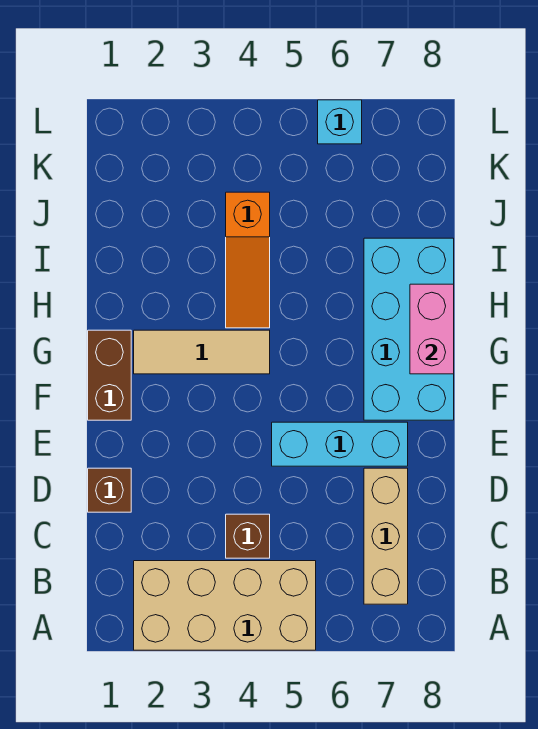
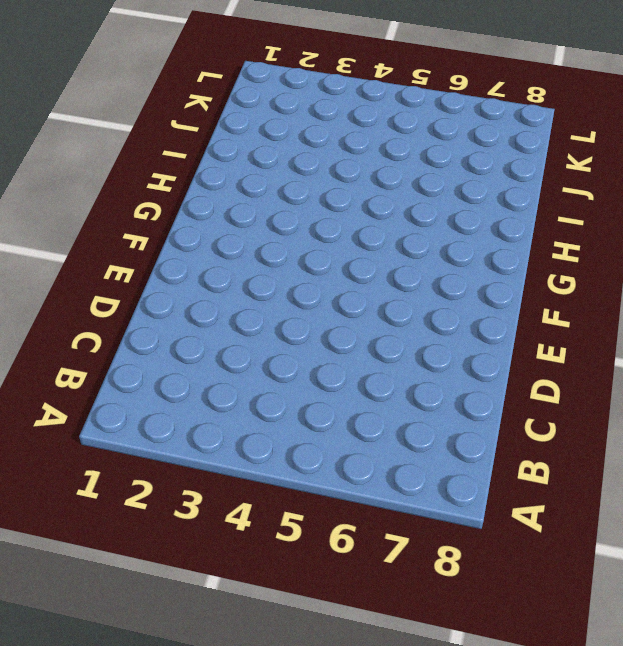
none -> tan brick A2:B5 level 1
none -> tan brick B7:D7 level 1

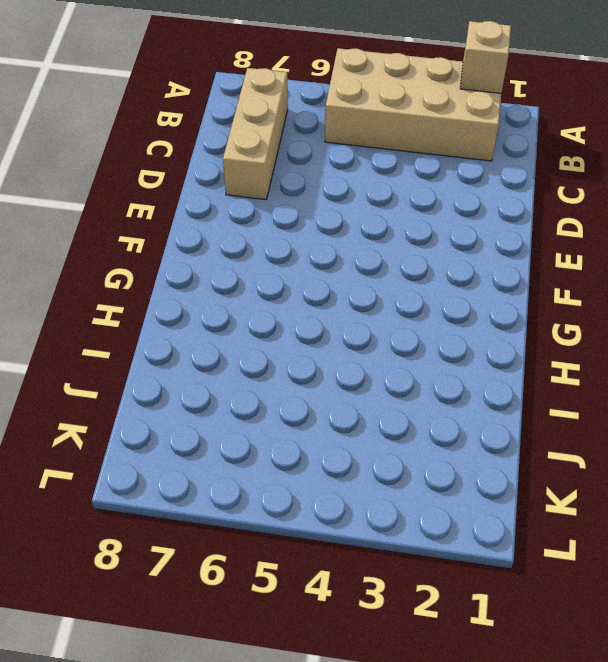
tan brick A2 level 2 -> none
none -> brown brick C4 level 1
none -> brown brick D1 level 1

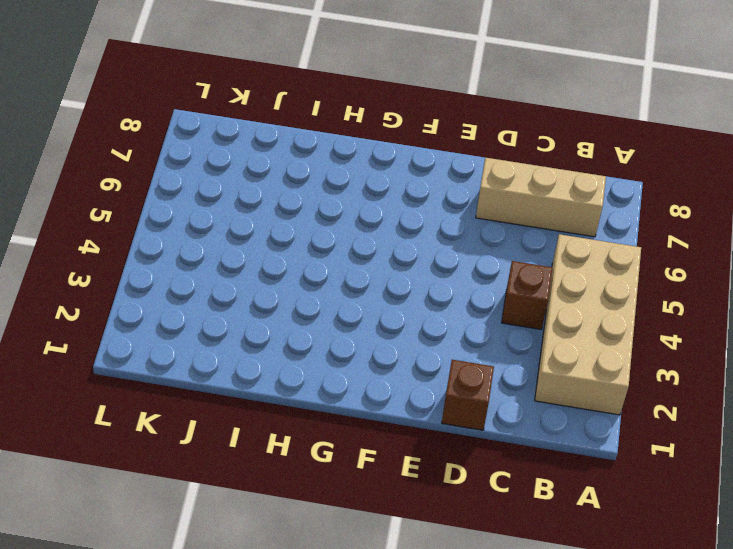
none -> cyan brick E5:E7 level 1
none -> brown brick F1:G1 level 1

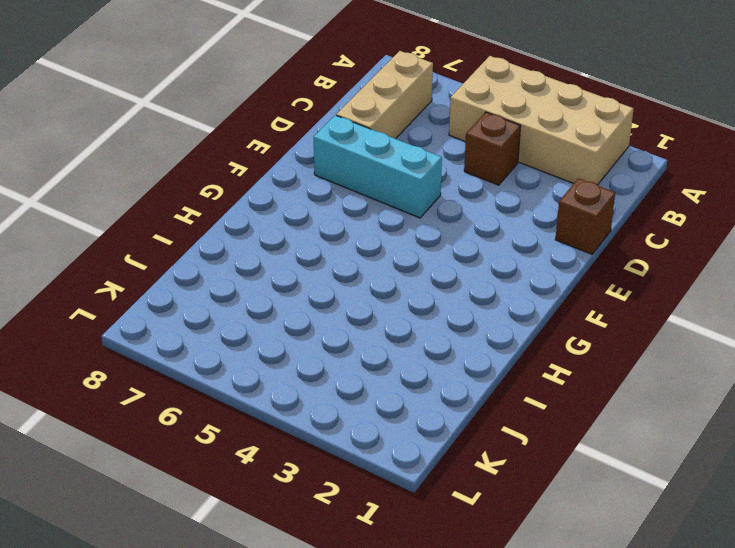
none -> brown brick F1:G1 level 1
none -> cyan brick F7:I8 level 1

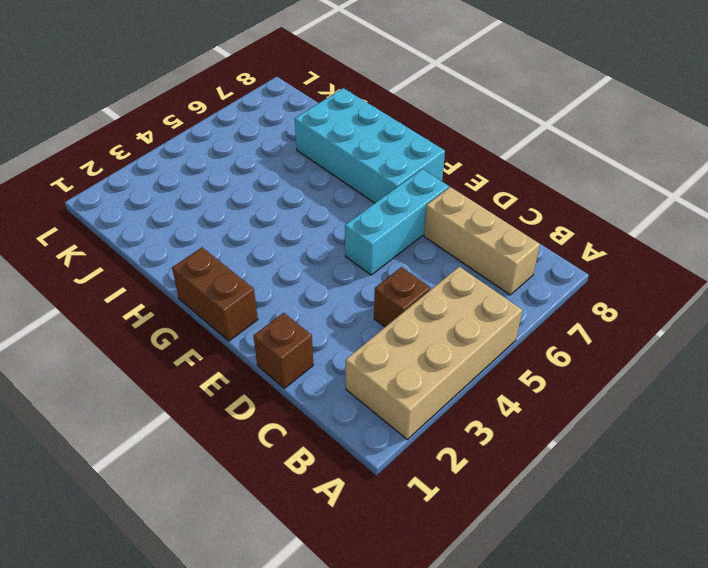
none -> tan tile G2:G4 level 1
none -> orange slope H4:J4 level 1 top J

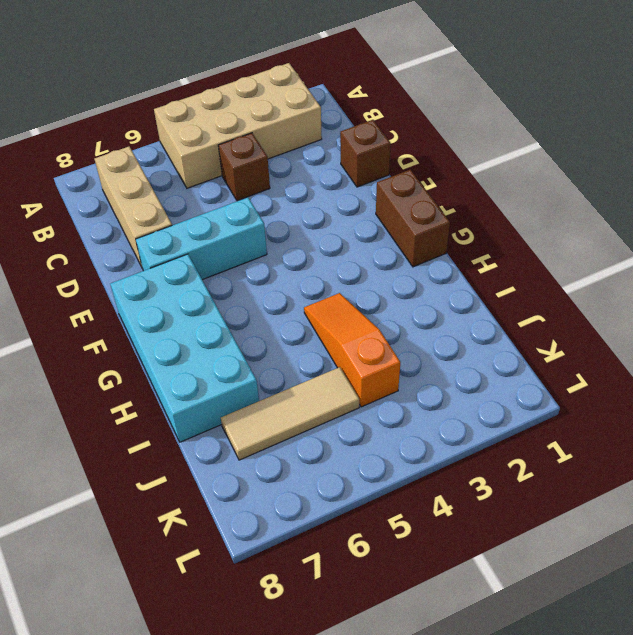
tan tile J5:J7 level 1 -> tan tile G2:G4 level 1
none -> cyan brick L6 level 1
none -> pink brick G8:H8 level 2

